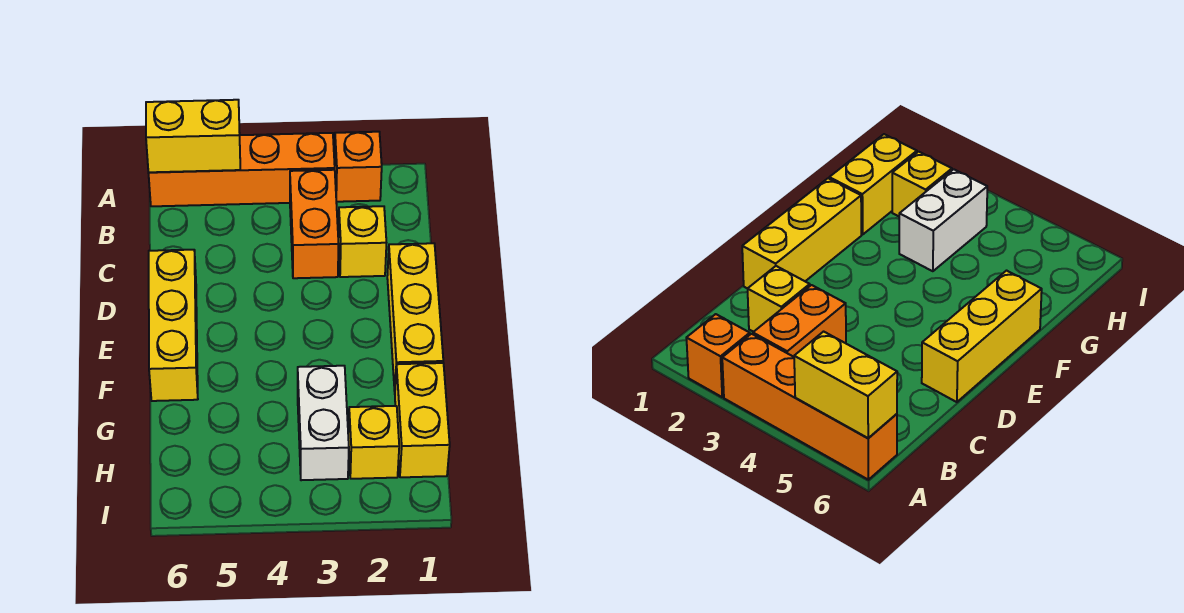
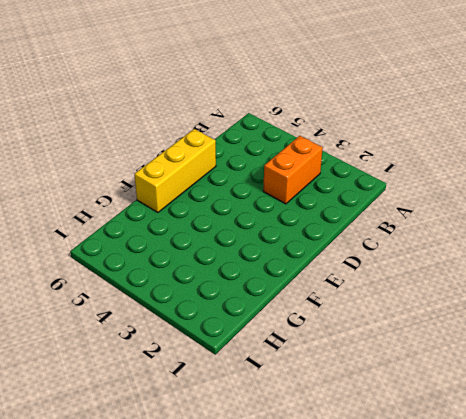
none -> orange brick A2 level 1
none -> orange brick A3:A6 level 1

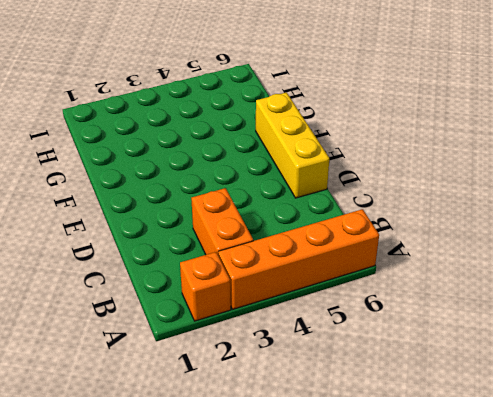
none -> yellow brick C2 level 1
none -> yellow brick D1:F1 level 1

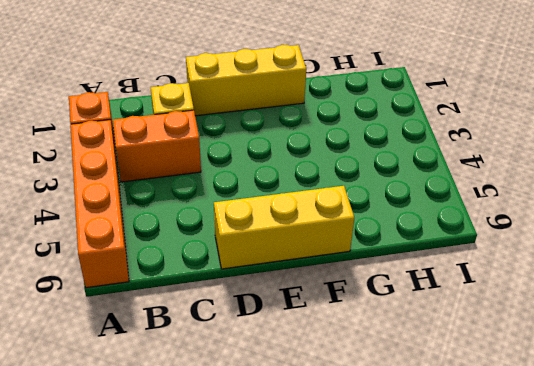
none -> yellow brick G1:H1 level 1
none -> white brick G3:H3 level 1

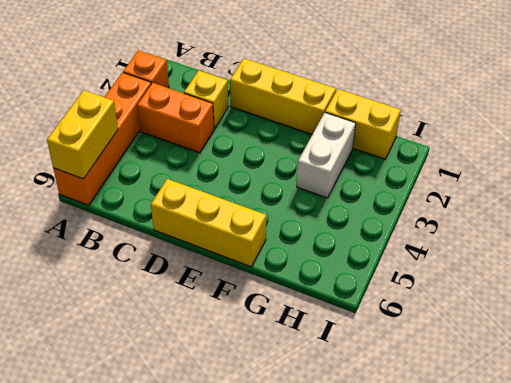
white brick G2:G3 level 1 -> white brick G3:H3 level 1
none -> yellow brick H2 level 1

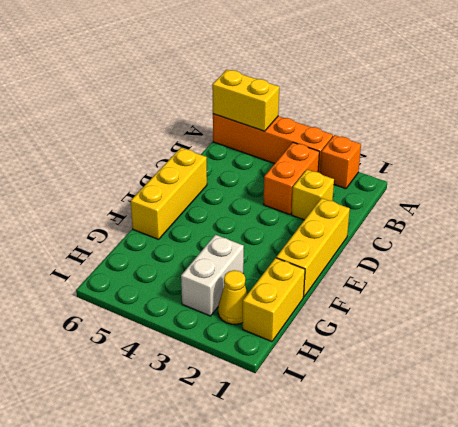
yellow cone H2 level 1 -> yellow brick H2 level 1

